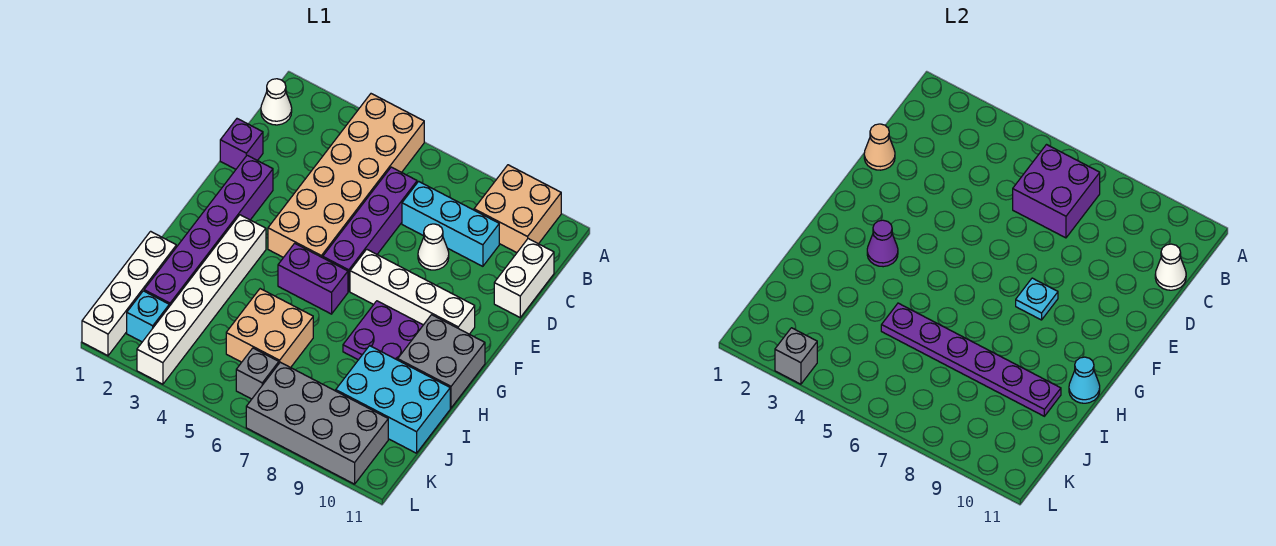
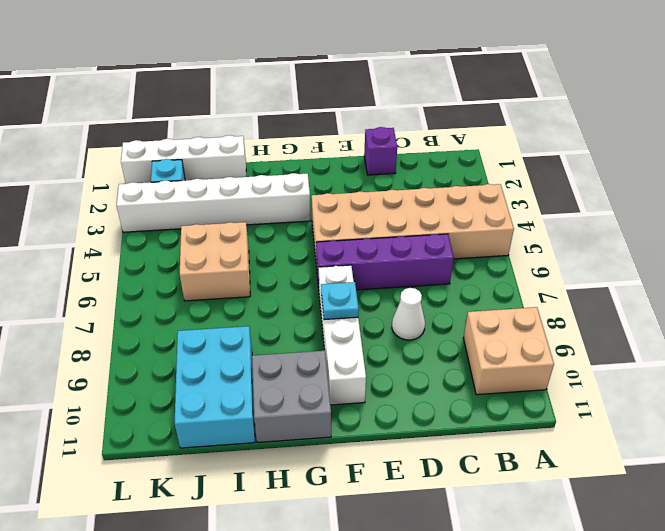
none -> white cone B1 level 1
none -> cyan brick C7:C9 level 1
none -> white brick C11:D11 level 1

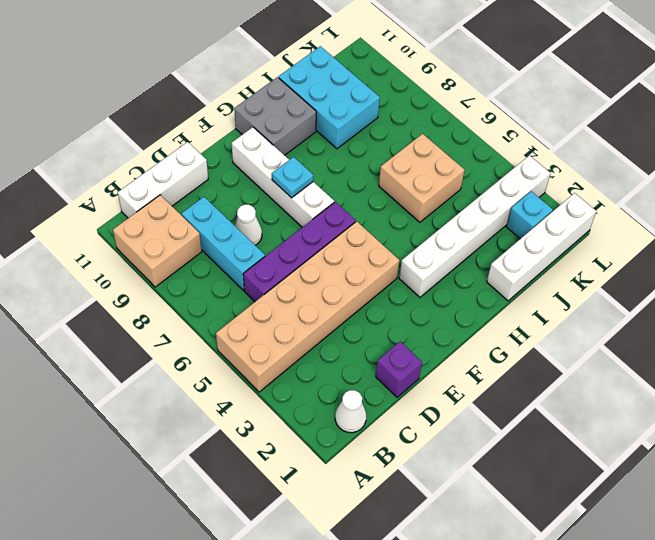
white brick B11:D11 level 1 -> white brick C11:D11 level 1
none -> purple brick E2:J2 level 1
none -> purple brick G5:G6 level 1
none -> purple plate G8:H9 level 1

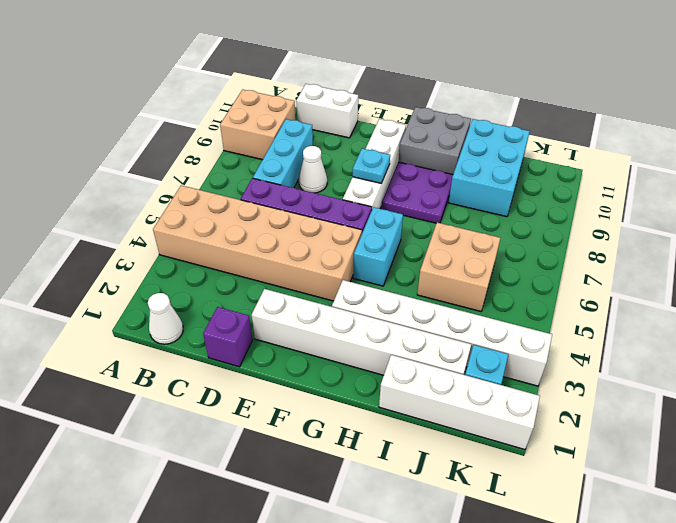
white brick E2:J2 level 1 -> purple brick E2:J2 level 1
cyan brick G5:G6 level 1 -> purple brick G5:G6 level 1
none -> grey brick K6 level 1
none -> grey brick K7:L10 level 1
none -> purple brick B6:C7 level 2

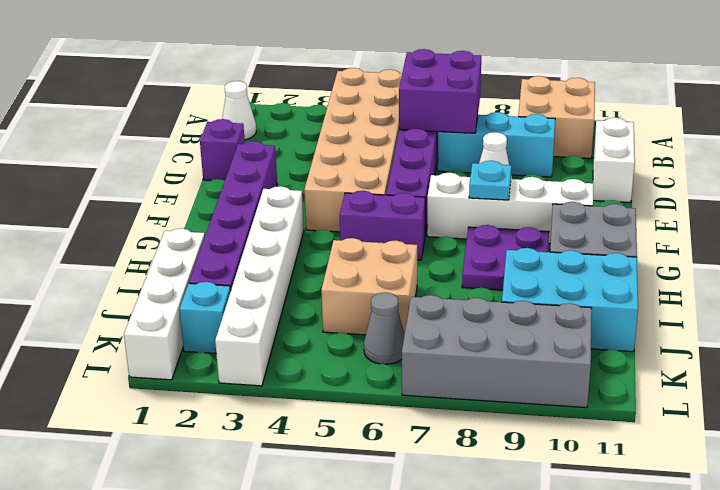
grey cone K6 level 1 -> grey brick K6 level 1
none -> white cone C11 level 2
none -> tan cone D1 level 2
none -> purple cone G3 level 2

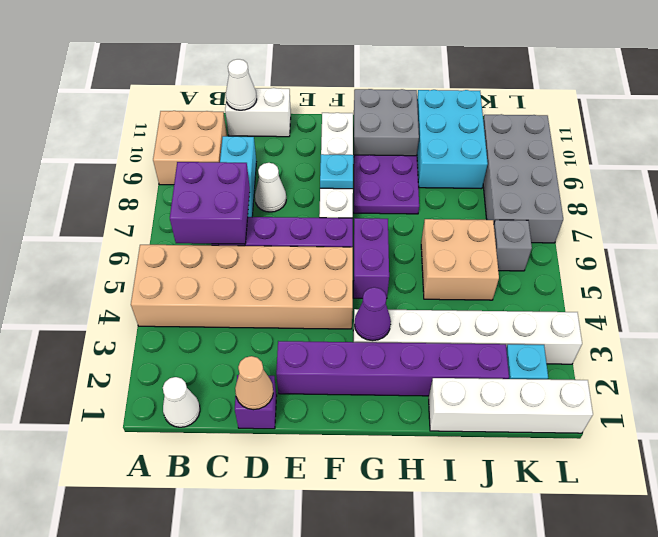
none -> cyan cone H11 level 2
none -> purple plate I5:I10 level 2
none -> grey brick L3 level 2

